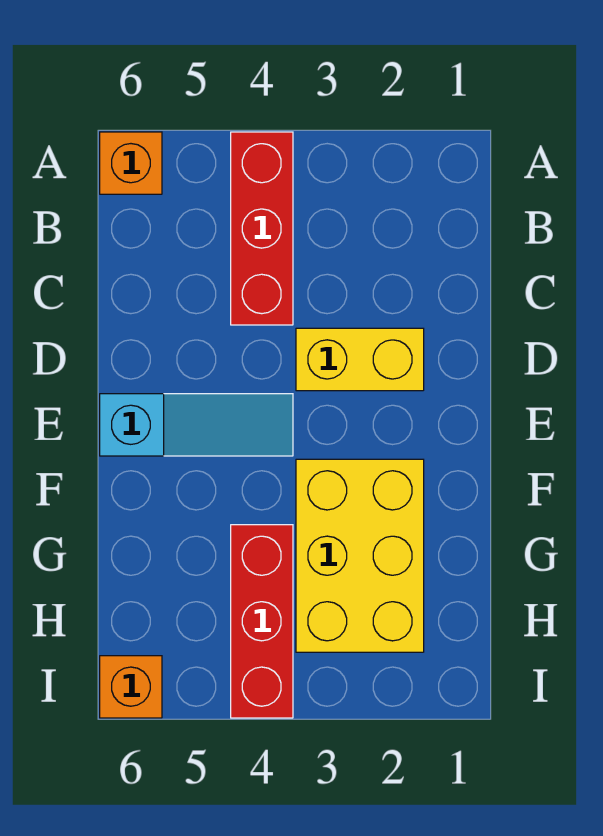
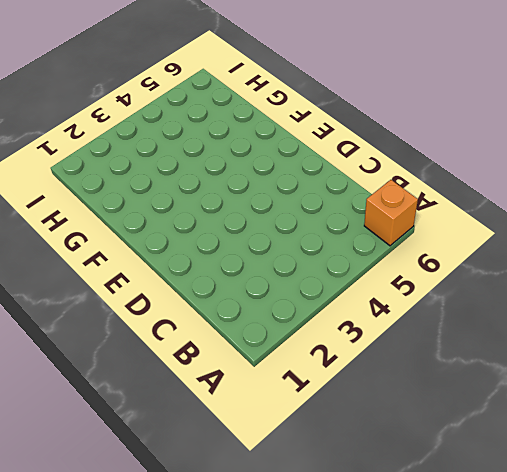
none -> red brick A4:C4 level 1
none -> yellow brick D2:D3 level 1

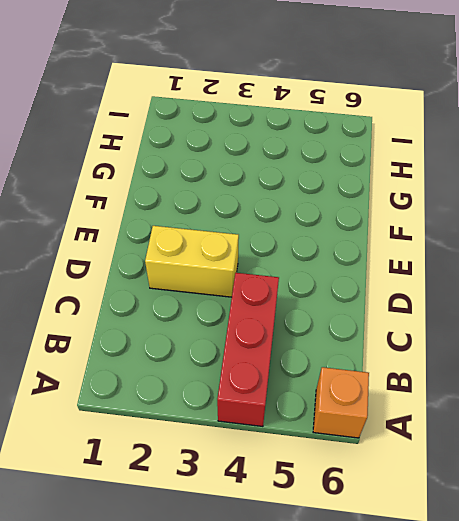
none -> cyan slope E4:E6 level 1 top 6
none -> yellow brick F2:H3 level 1

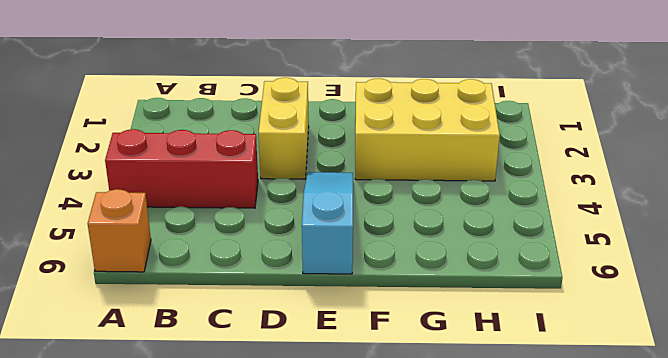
none -> red brick G4:I4 level 1
none -> orange brick I6 level 1

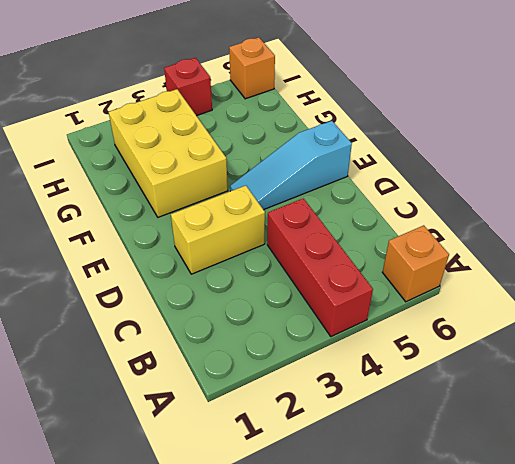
red brick I4 level 1 -> red brick G4:I4 level 1

